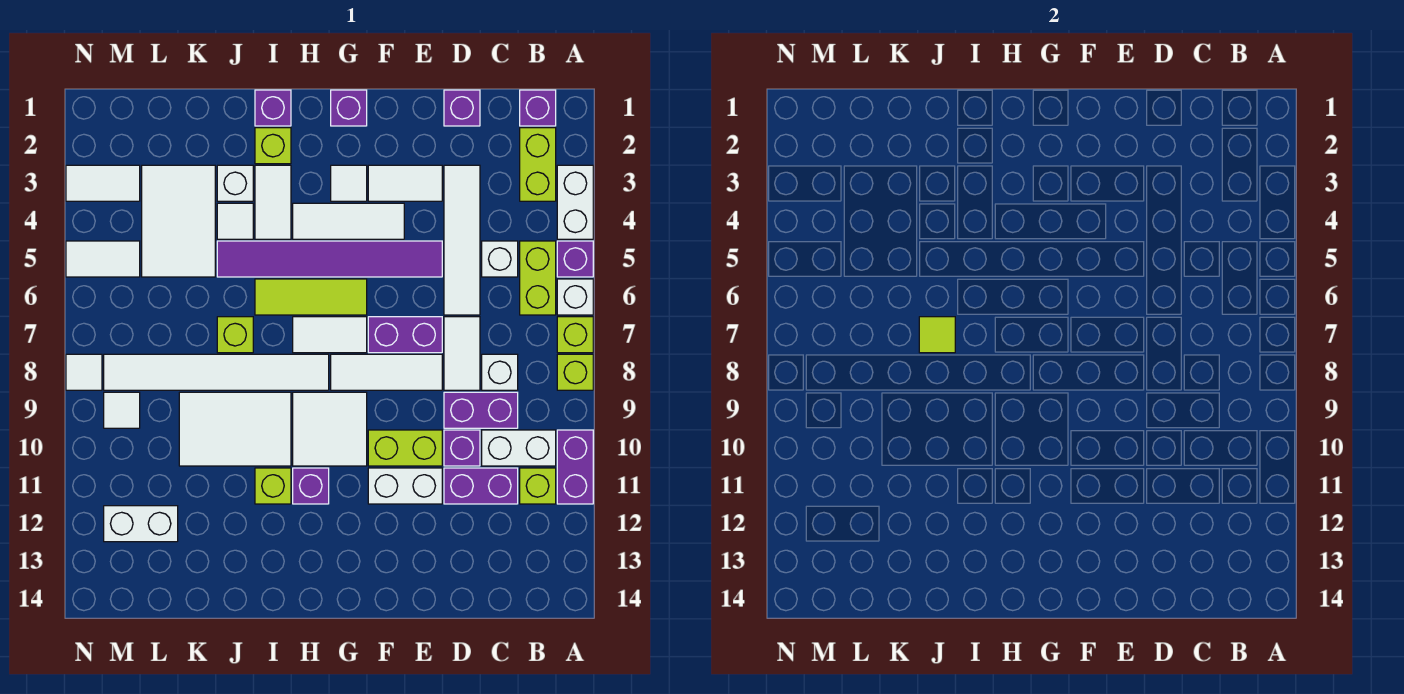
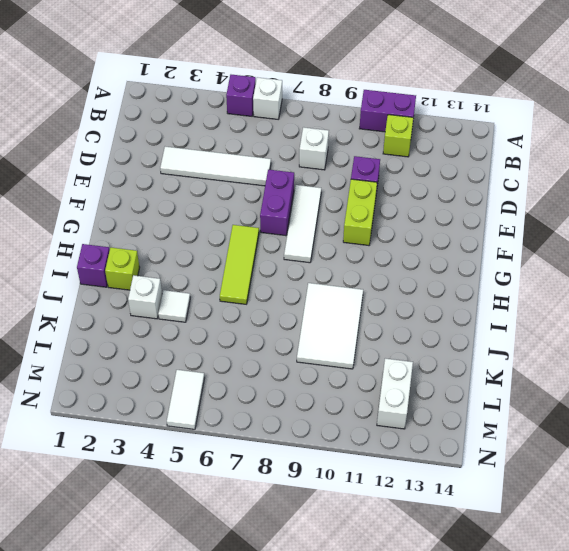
none -> white brick A3:A4 level 1
none -> lime brick A7 level 1
none -> lime brick A8 level 1
none -> purple brick B1 level 1

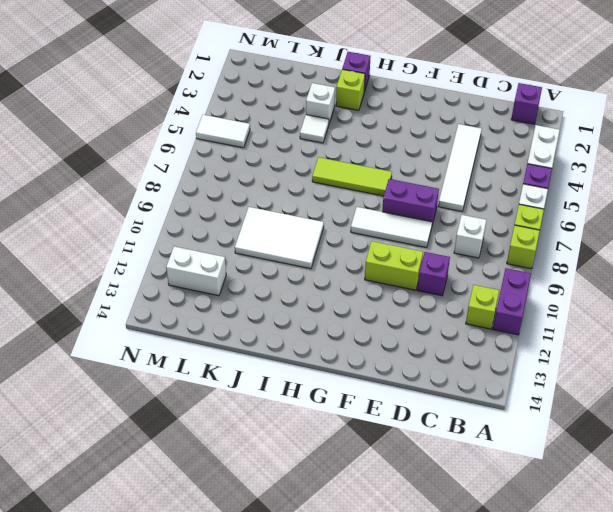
none -> lime brick B2:B3 level 1
none -> lime brick B5:B6 level 1
none -> white brick B10:C10 level 1
none -> white brick C5 level 1

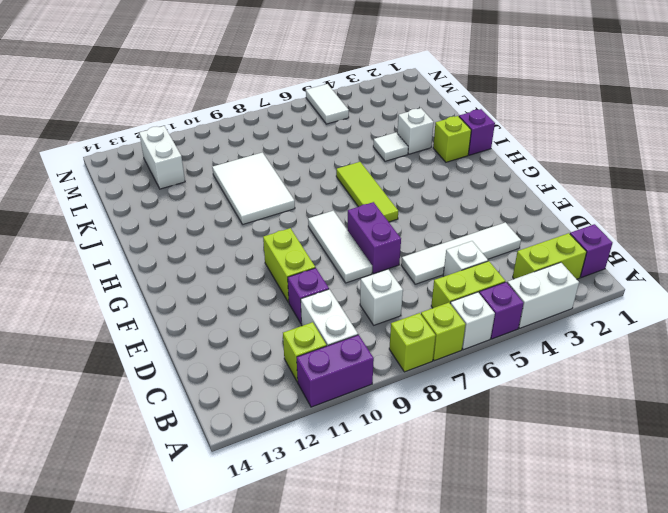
none -> purple brick C9:D9 level 1
none -> purple brick C11:D11 level 1
none -> purple brick D1 level 1
none -> white tile D7:D8 level 1

